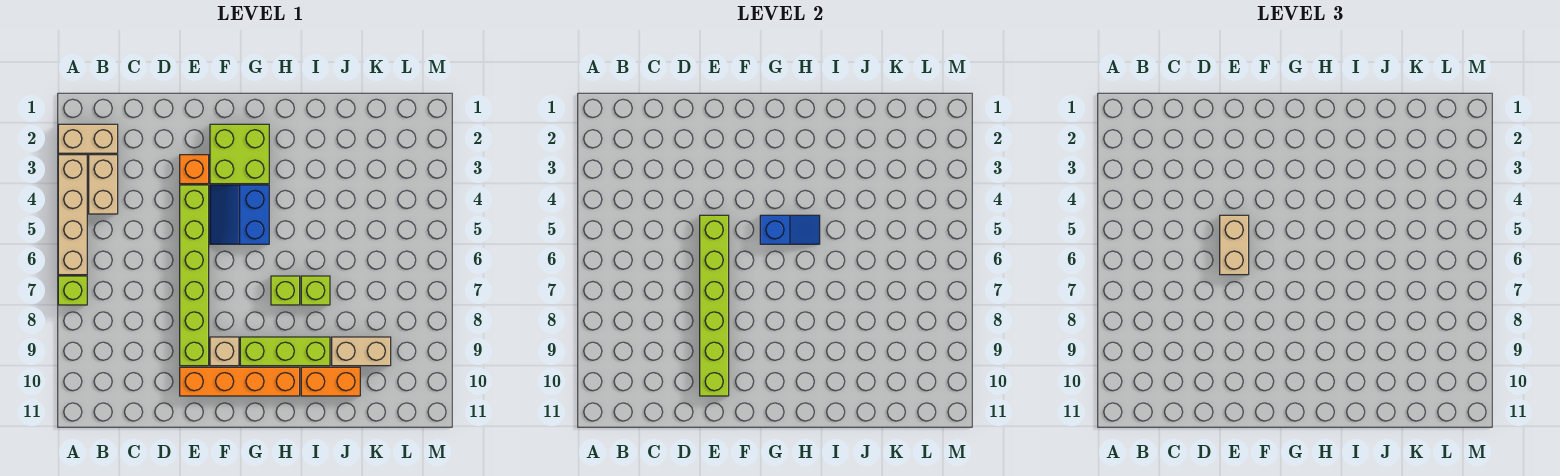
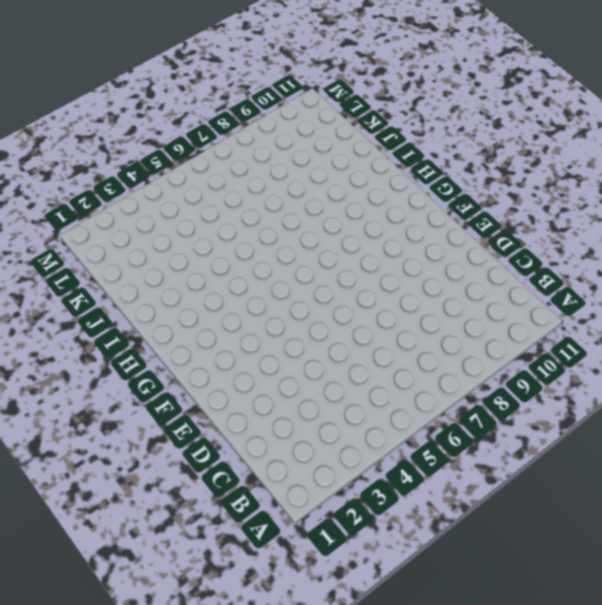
none -> tan brick A2:B2 level 1
none -> tan brick A3:A6 level 1
none -> lime brick A7 level 1

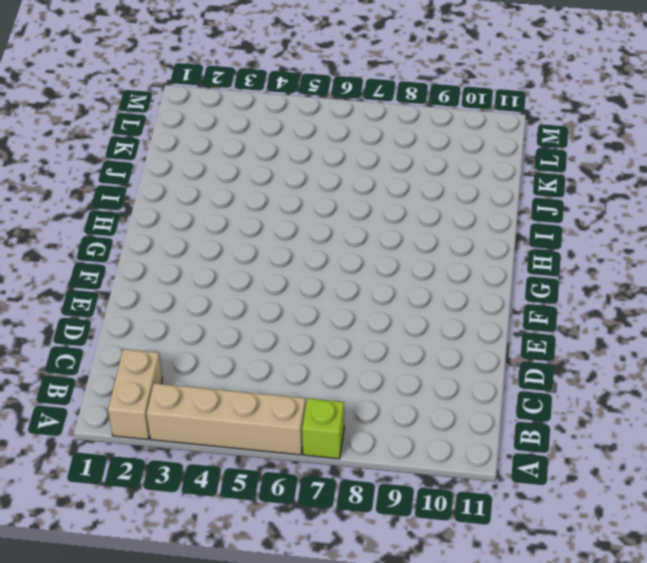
none -> tan brick B3:B4 level 1
none -> orange brick E3 level 1
none -> lime brick E4:E9 level 1

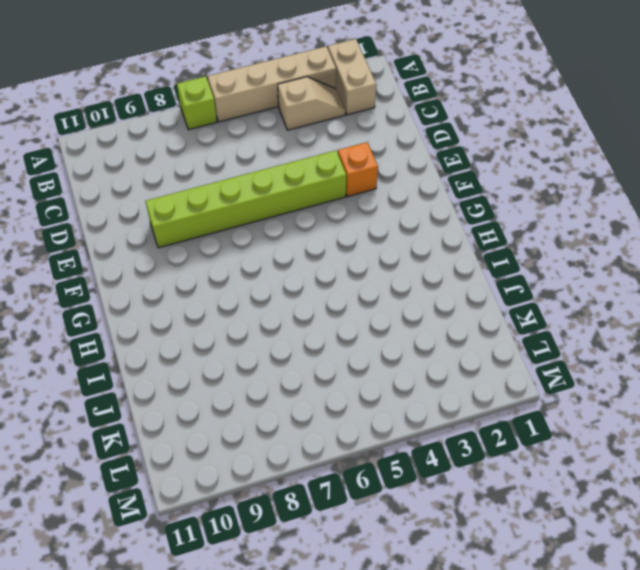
tan slope B3:B4 level 1 top 4 -> tan brick B3:B4 level 1
none -> orange brick E10:H10 level 1
none -> lime brick F2:G3 level 1
none -> blue slope F4:G5 level 1 top G

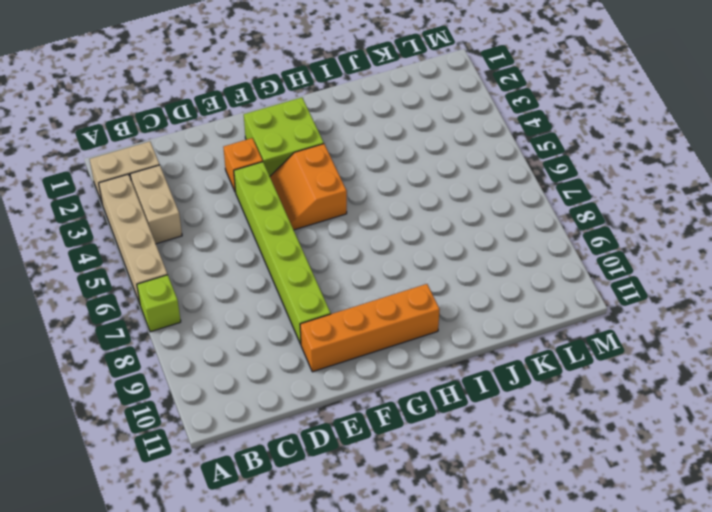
orange slope F4:G5 level 1 top G -> blue slope F4:G5 level 1 top G
none -> tan brick F9 level 1
none -> lime brick G9:I9 level 1
none -> lime brick H7 level 1

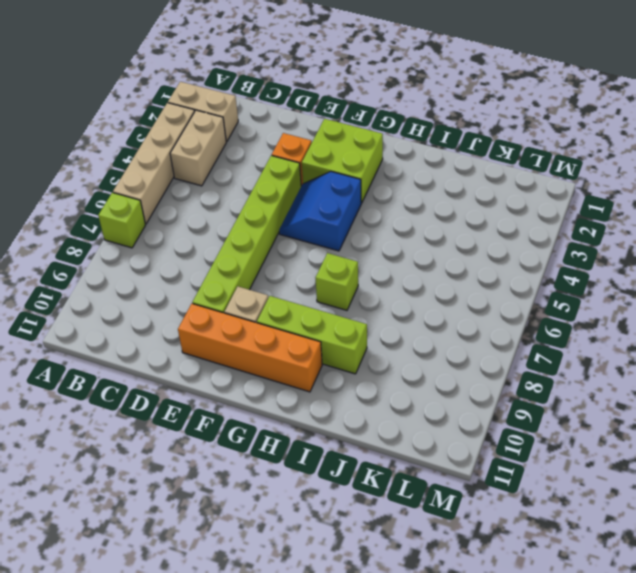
none -> lime brick I7 level 1
none -> orange brick I10:J10 level 1
none -> tan brick J9:K9 level 1

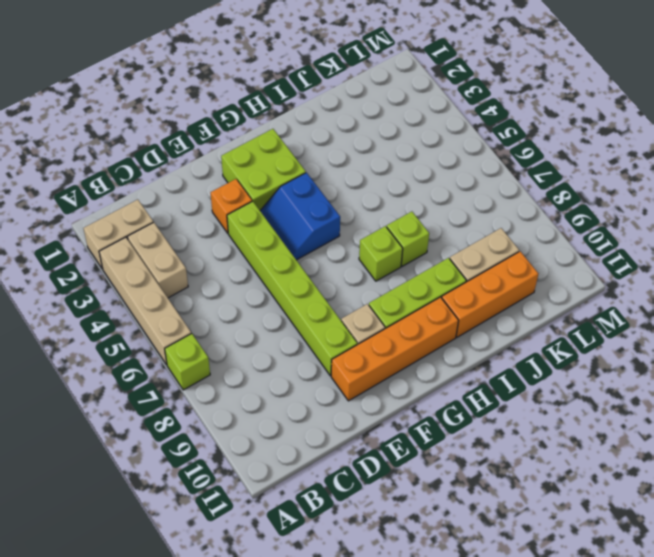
orange brick I10:K10 level 1 -> orange brick I10:J10 level 1
none -> lime brick E5:E10 level 2
none -> blue slope G5:H5 level 2 top G
none -> tan brick E5:E6 level 3

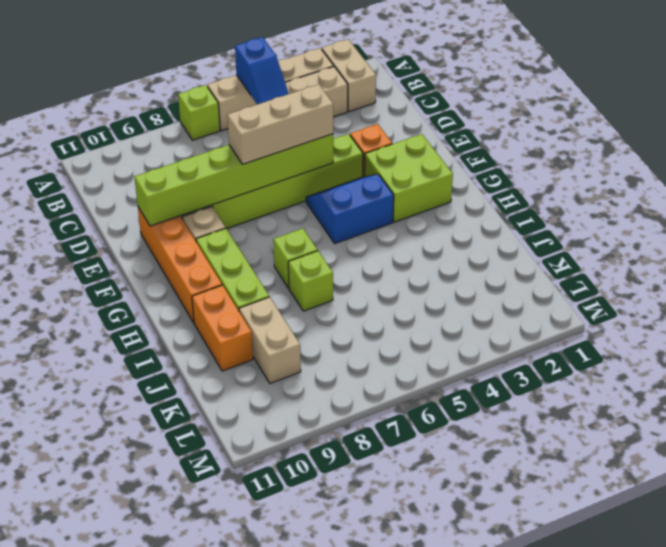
blue slope A5:B5 level 2 top A -> blue slope G5:H5 level 2 top G
tan brick E5:E7 level 3 -> tan brick E5:E6 level 3

